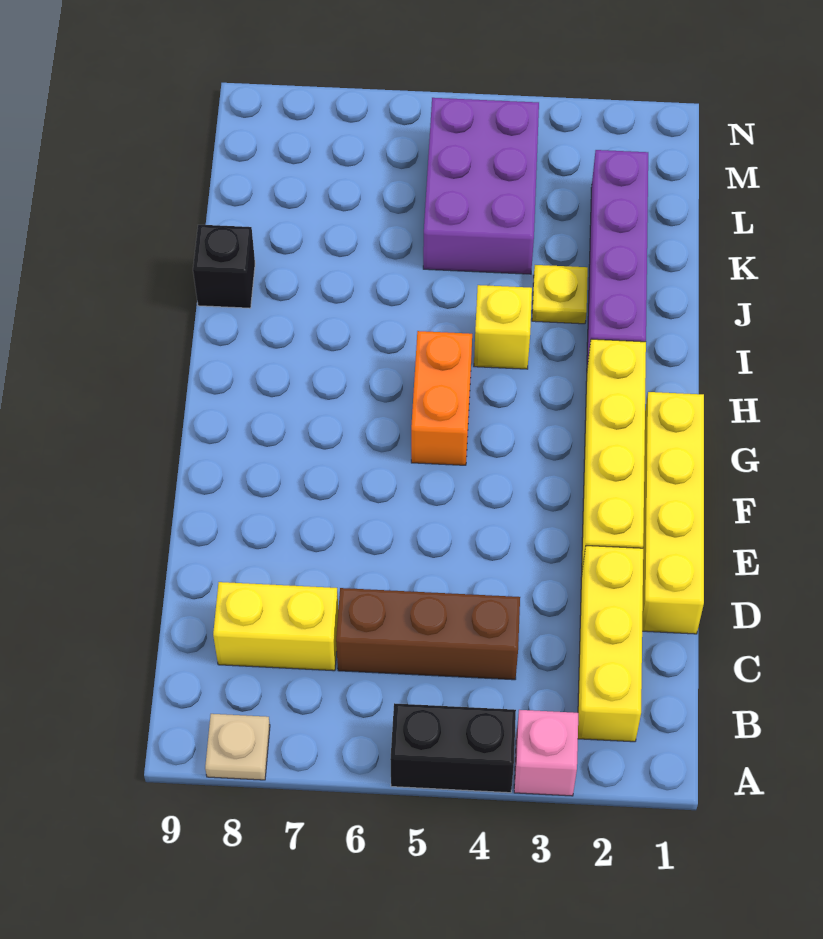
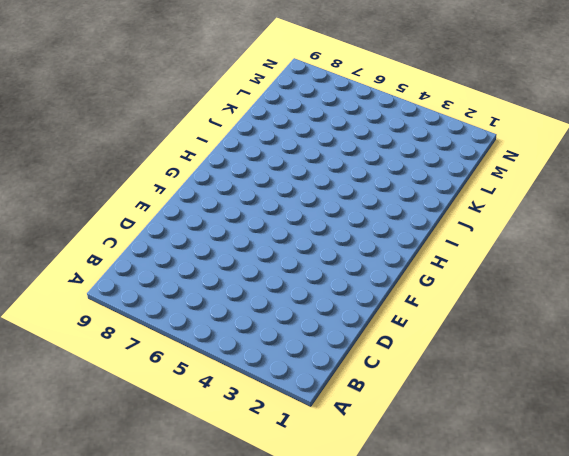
none -> pink brick A3 level 1
none -> black brick A4:A5 level 1
none -> tan plate A8 level 1

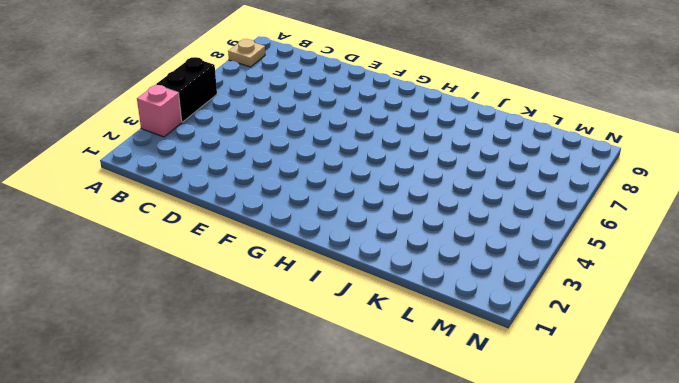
none -> yellow brick B2:D2 level 1
none -> brown brick C4:C6 level 1
none -> yellow brick C7:C8 level 1

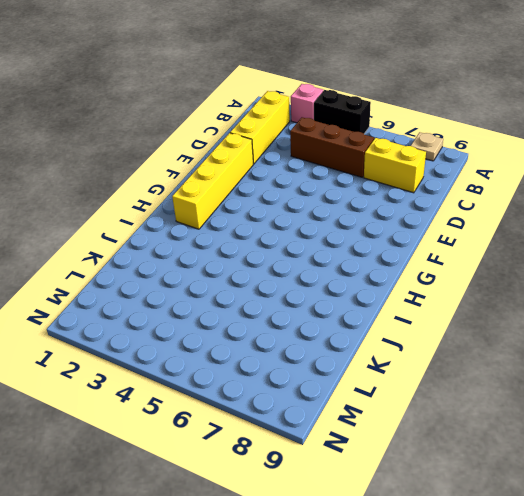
none -> yellow brick D1:G1 level 1
none -> orange brick G5:H5 level 1
none -> purple brick I2:L2 level 1

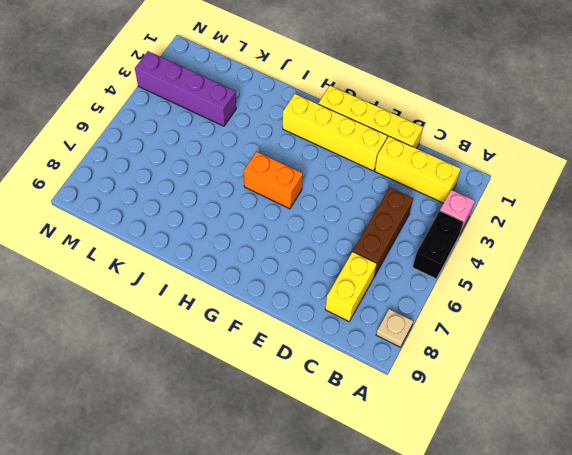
purple brick K3:N3 level 1 -> purple brick I2:L2 level 1
none -> yellow brick I4 level 1
none -> yellow plate J3 level 1
none -> black brick J9 level 1

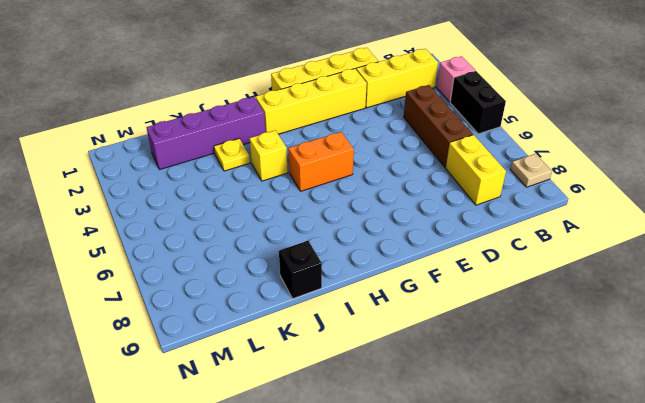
none -> purple brick K4:M5 level 1

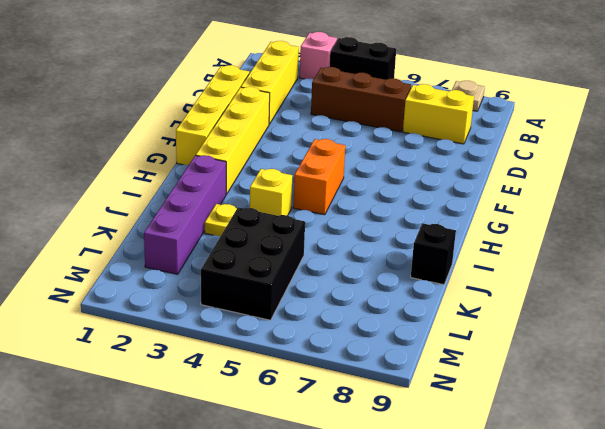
black brick K4:M5 level 1 -> purple brick K4:M5 level 1

